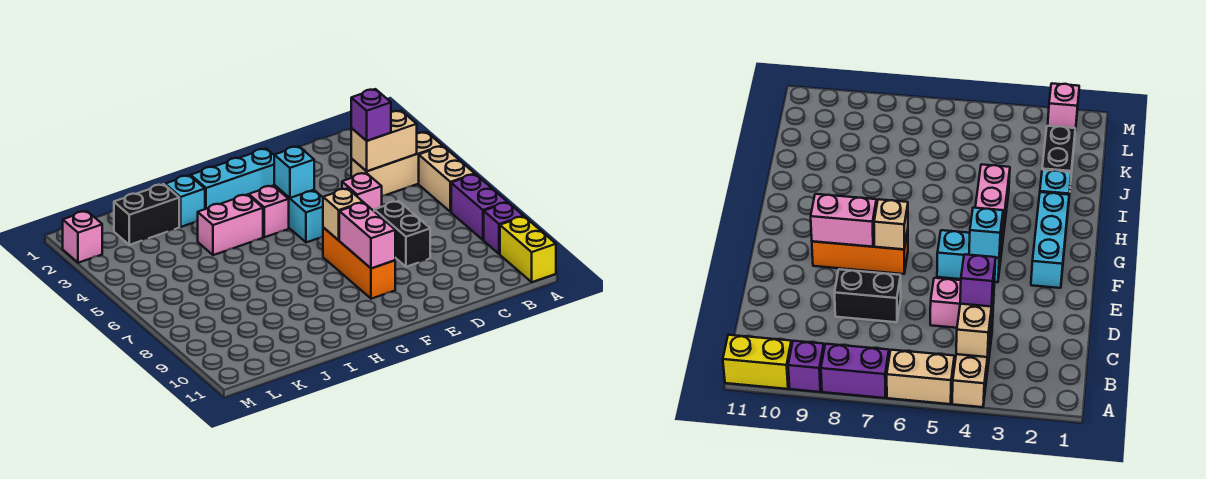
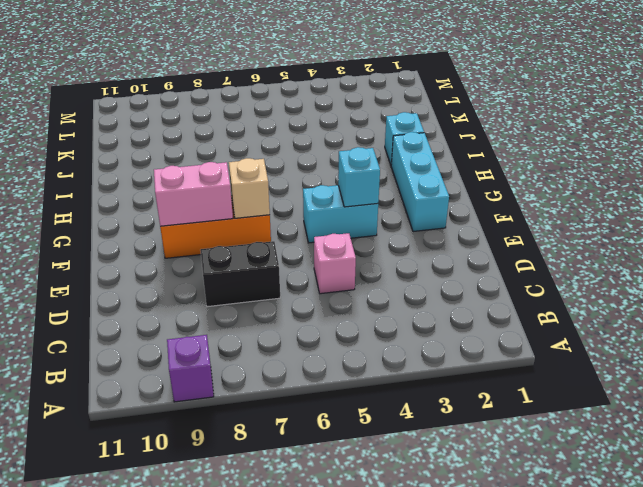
none -> tan brick A4:C4 level 1
none -> tan brick A5:A6 level 1
none -> purple brick A7:A8 level 1

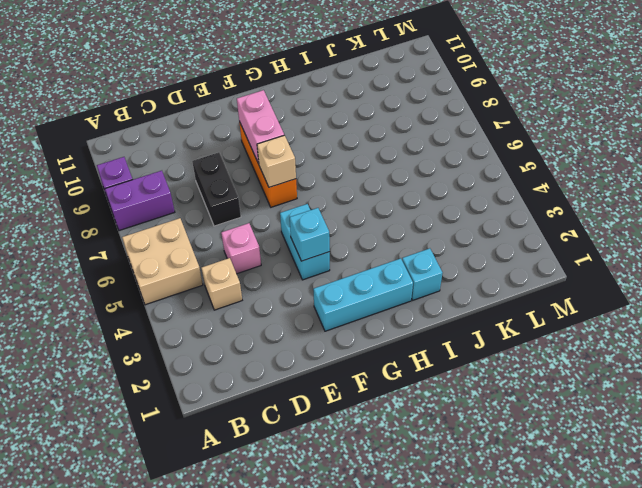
tan brick A5:B6 level 1 -> tan brick A5:A6 level 1
purple brick A8:B8 level 1 -> purple brick A7:A8 level 1
tan brick C4 level 1 -> tan brick A4:C4 level 1
none -> yellow brick A10:A11 level 1
none -> pink brick G4 level 1
none -> pink brick H4:I4 level 1

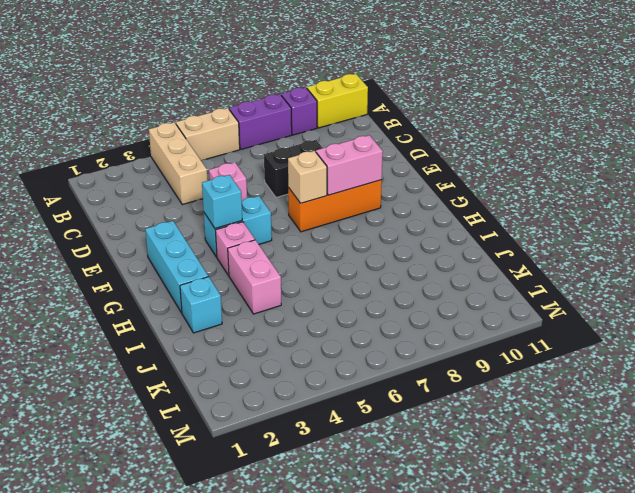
none -> black brick J2:K2 level 1
none -> pink brick M2 level 1
none -> tan brick B4:C4 level 2

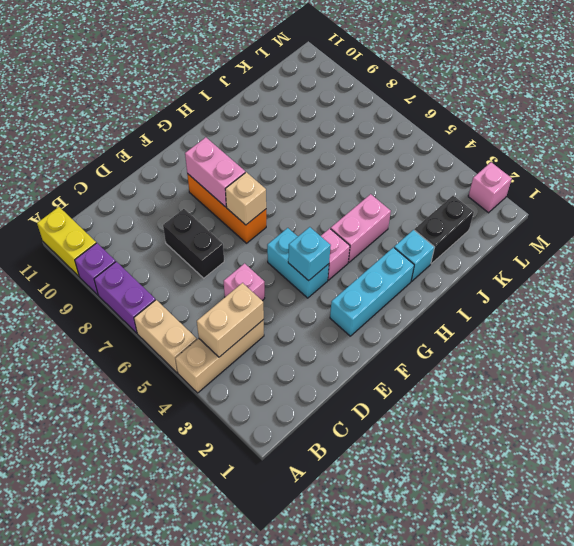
none -> purple brick C4 level 3

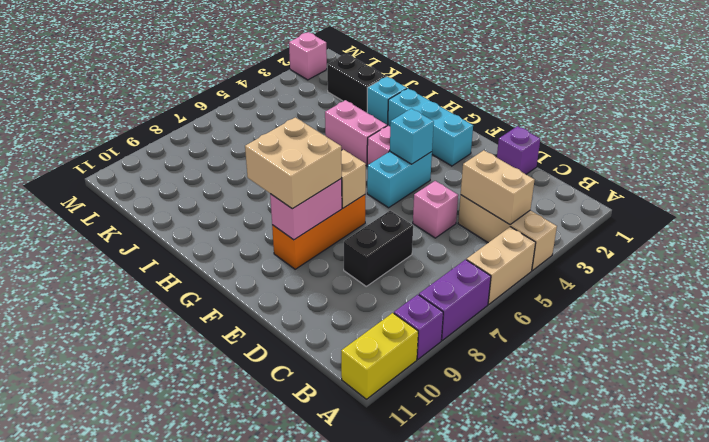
purple brick D1 level 1 -> purple brick C4 level 3
tan brick F8:G9 level 3 -> none

